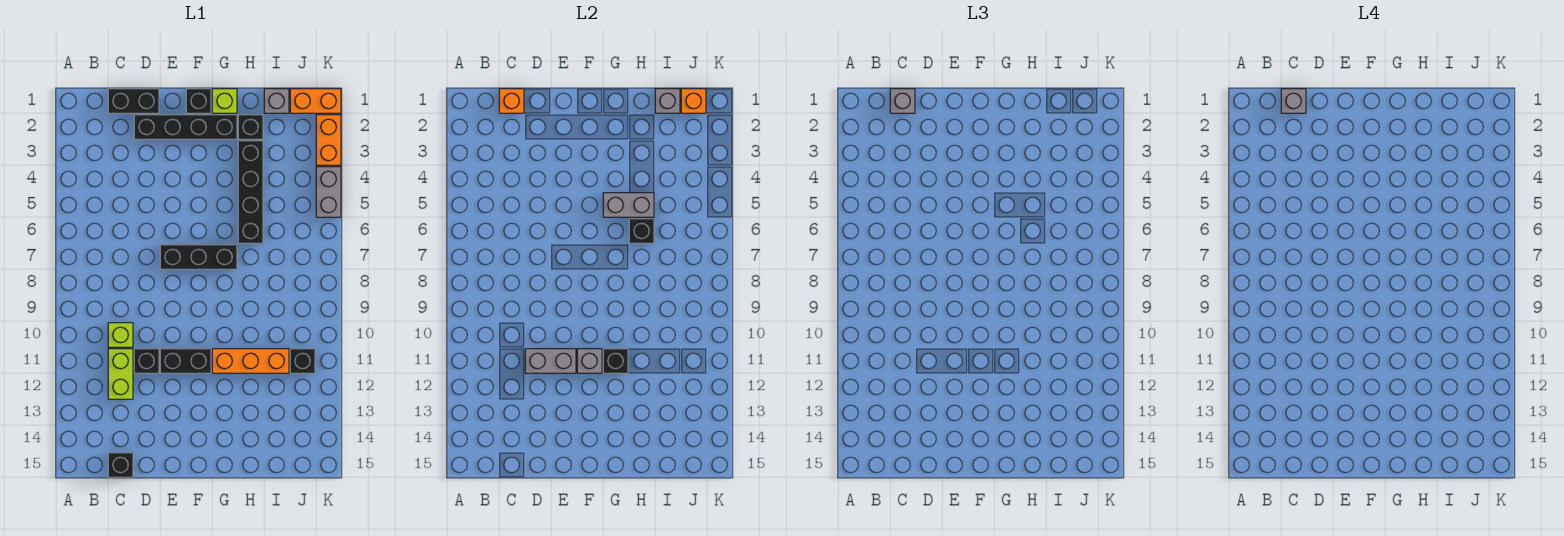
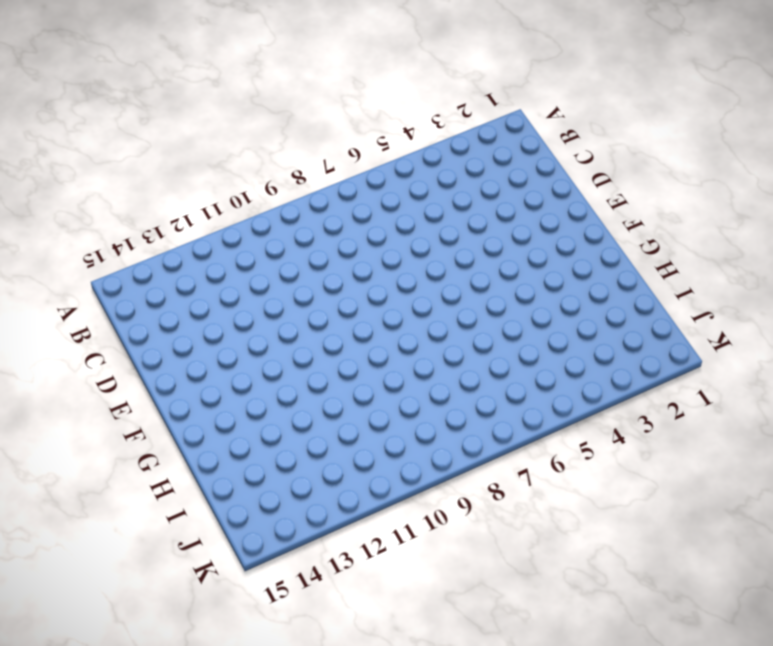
none -> black brick C1:D1 level 1
none -> lime brick C10 level 1
none -> lime brick C11:C12 level 1

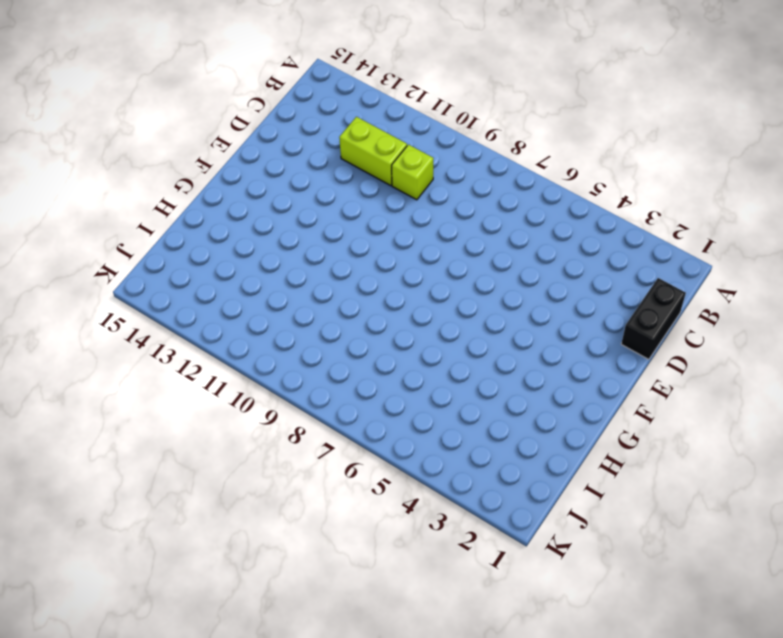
none -> black brick C15 level 1
none -> black brick D2:G2 level 1
none -> black brick D11 level 1

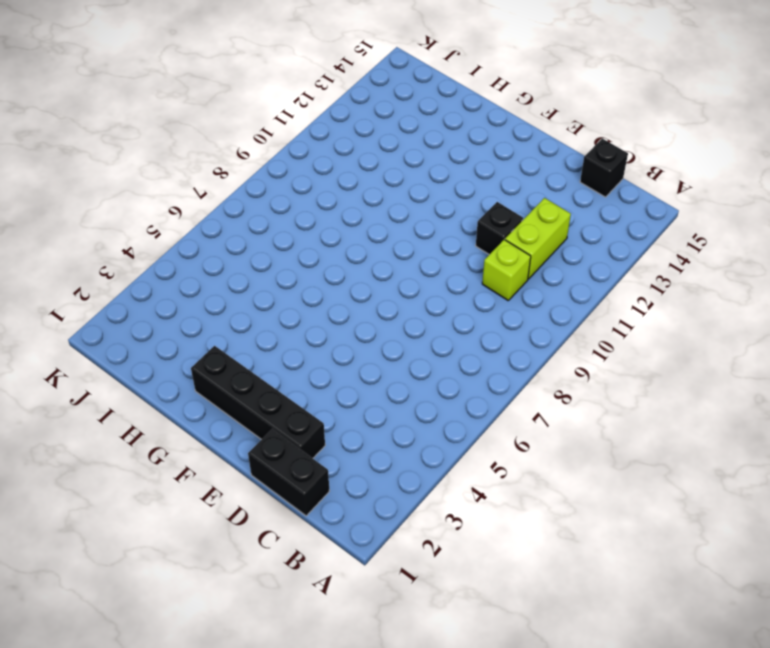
none -> black brick E7:G7 level 1
none -> black brick E11:F11 level 1
none -> black brick F1 level 1

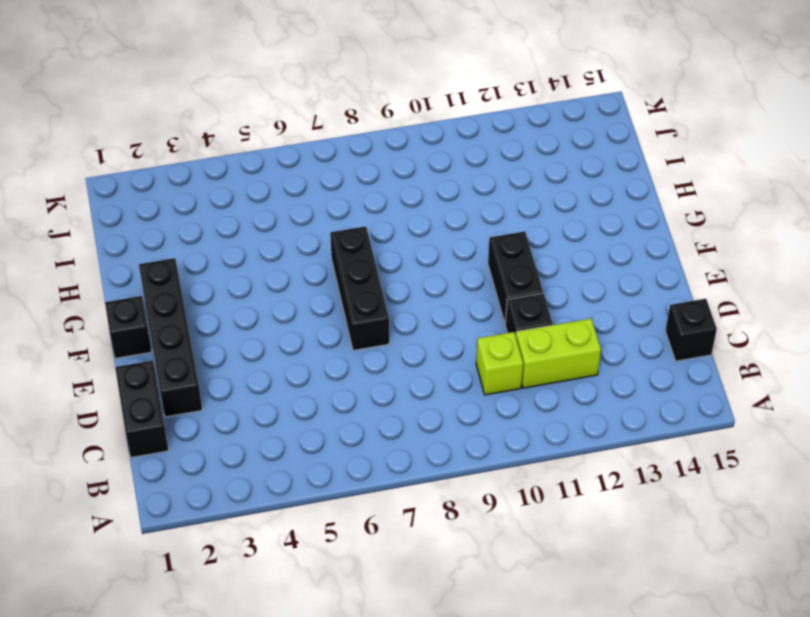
none -> lime brick G1 level 1
none -> orange brick G11:I11 level 1
none -> black brick H2 level 1

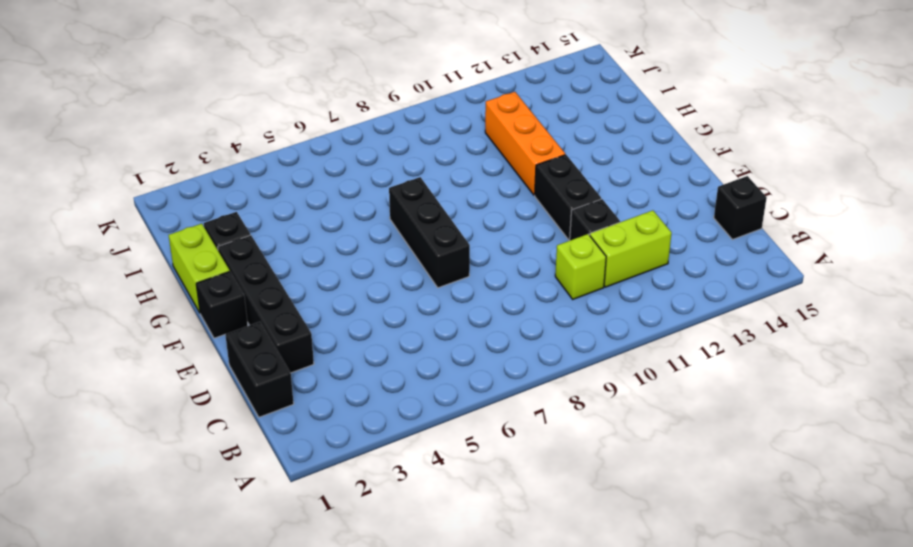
lime brick G1:H1 level 1 -> lime brick G1 level 1
none -> black brick H3:H6 level 1
none -> grey brick I1 level 1
none -> orange brick J1:K1 level 1

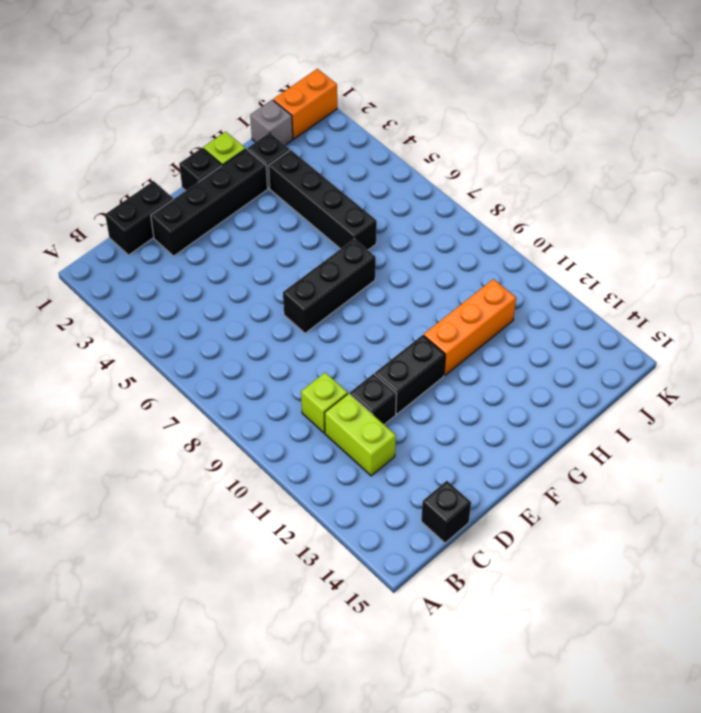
none -> black brick J11 level 1
none -> orange brick K2:K3 level 1
none -> grey brick K4:K5 level 1

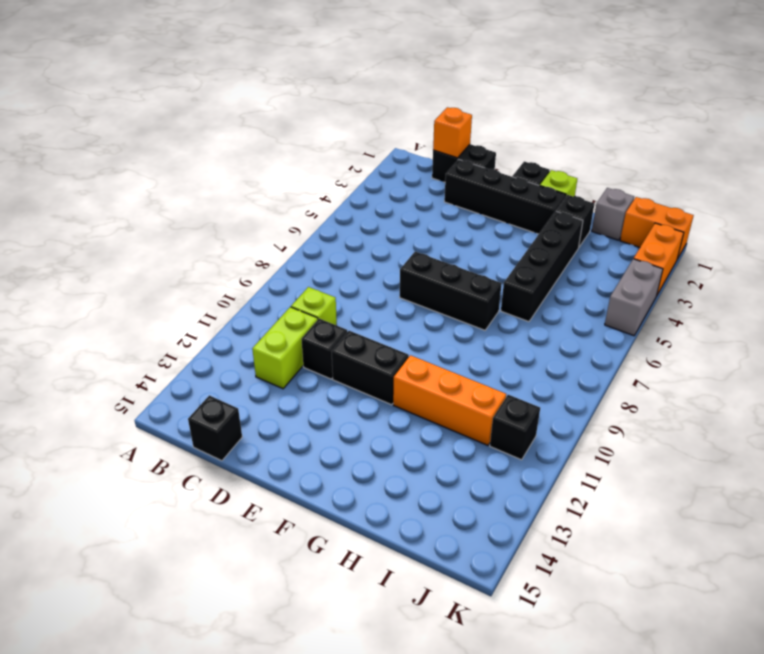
none -> grey brick D11:E11 level 2
none -> grey brick F11 level 2
none -> grey brick G5:H5 level 2

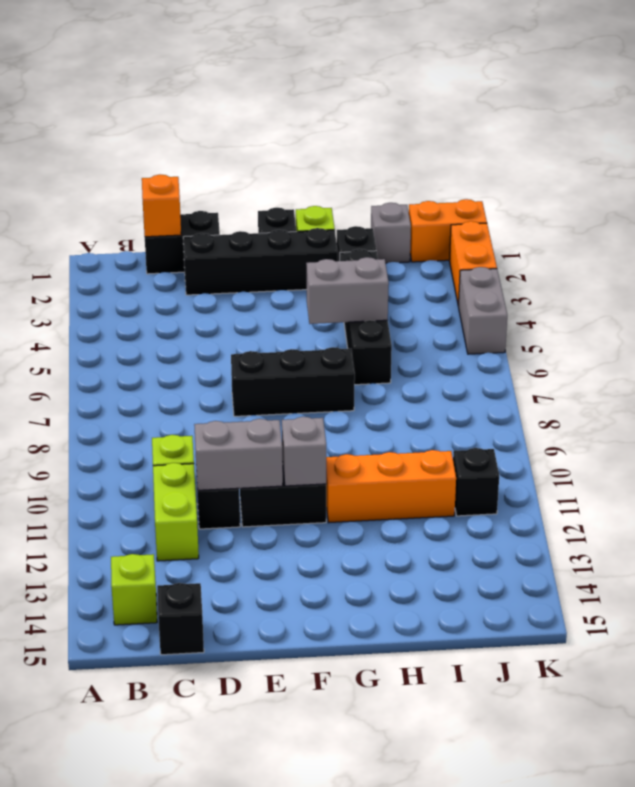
lime brick B14 level 1 -> none
none -> black brick G11 level 2
none -> black brick H6 level 2
none -> grey brick I1 level 2

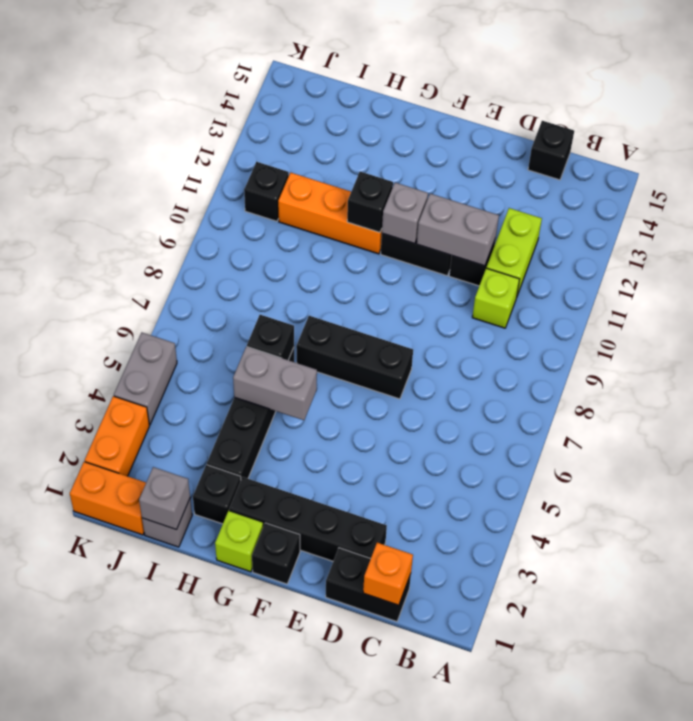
none -> orange brick J1 level 2
none -> grey brick C1 level 3
none -> grey brick C1 level 4

